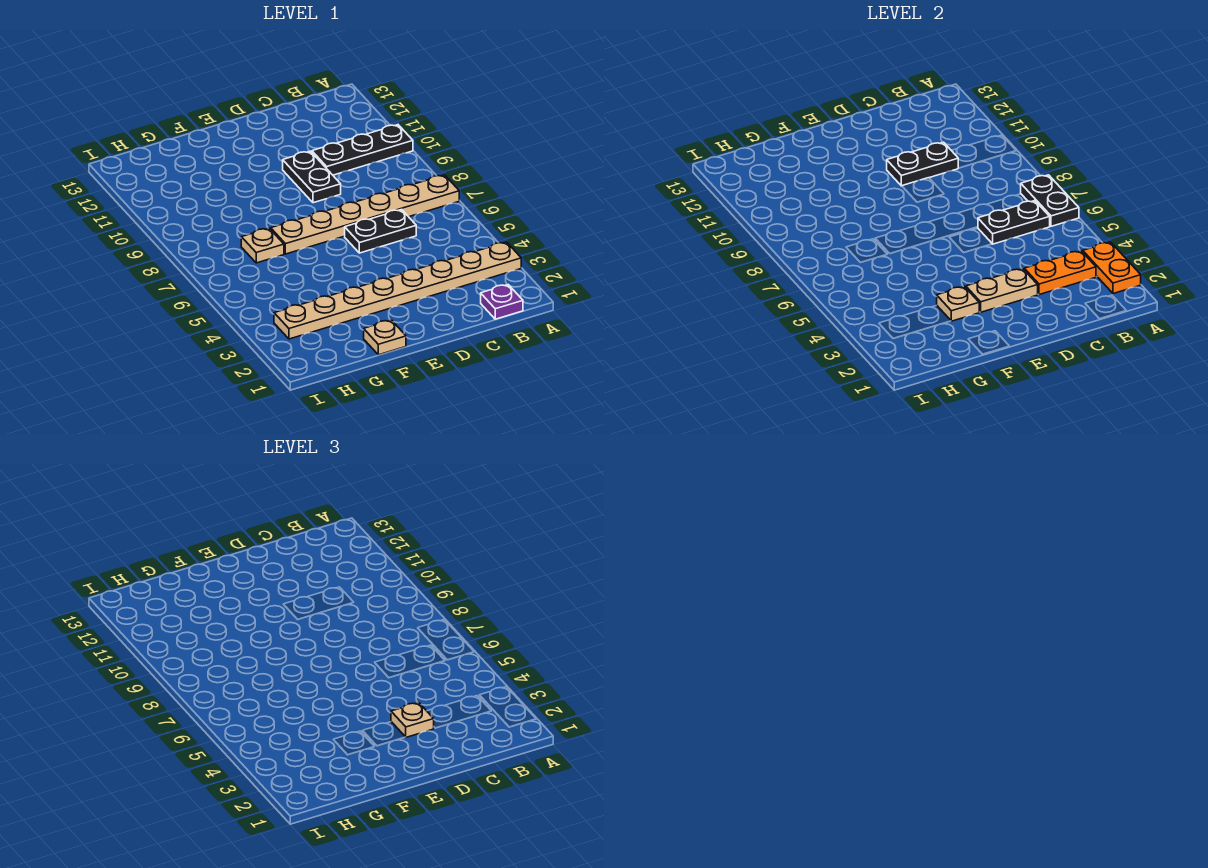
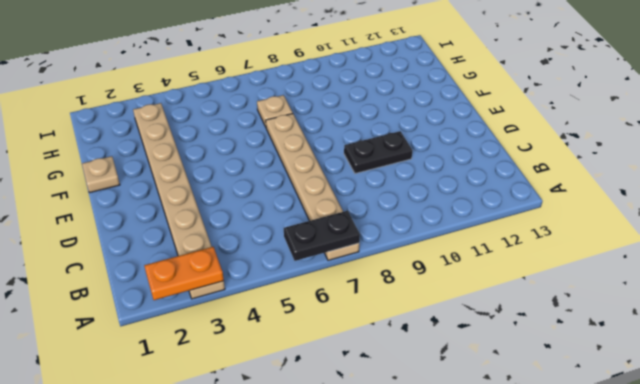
none -> black plate A10:C10 level 1
none -> purple plate B1 level 1
none -> black plate C6:D6 level 1

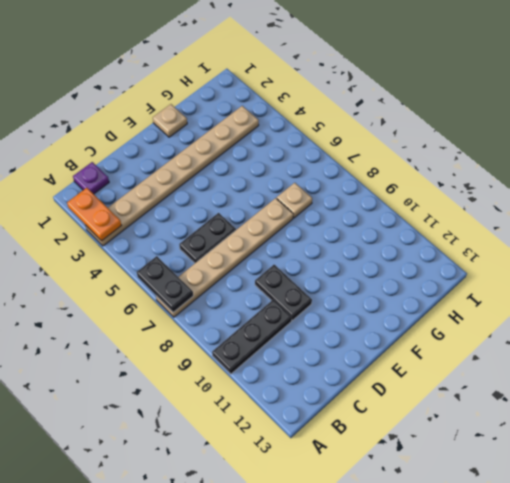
none -> orange plate B3:C3 level 2
none -> black plate B6:C6 level 2
none -> black plate C10:D10 level 2

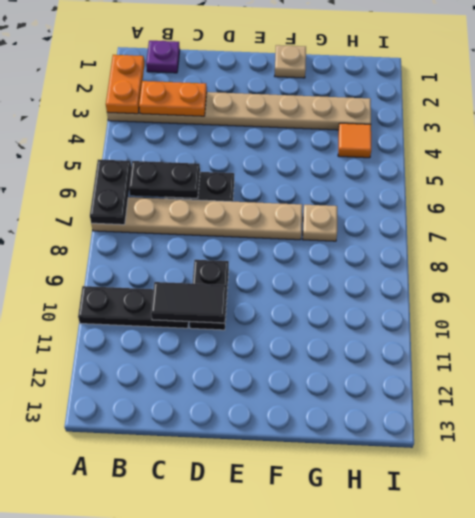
black tile C10:D10 level 2 -> black plate C10:D10 level 2
orange tile H4 level 1 -> none
none -> tan plate D3:E3 level 2
none -> tan plate F3 level 2
none -> tan plate D3 level 3

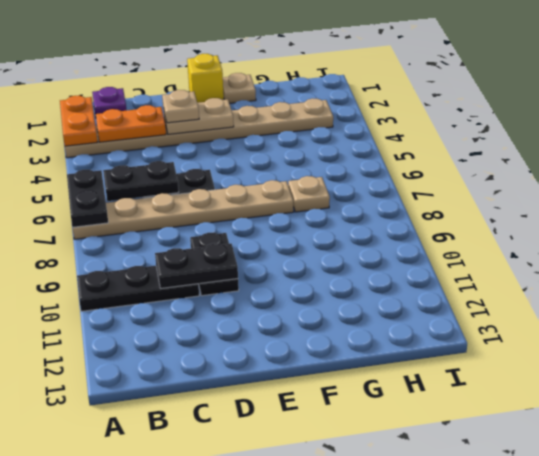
yellow brick E1 level 1 -> none
none -> tan plate F3 level 2

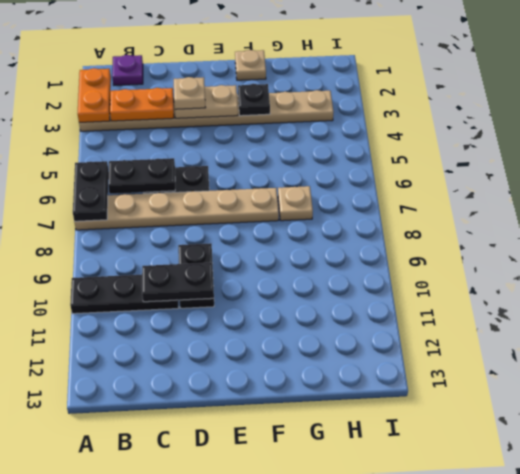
black plate F3 level 2 -> tan plate F3 level 2

